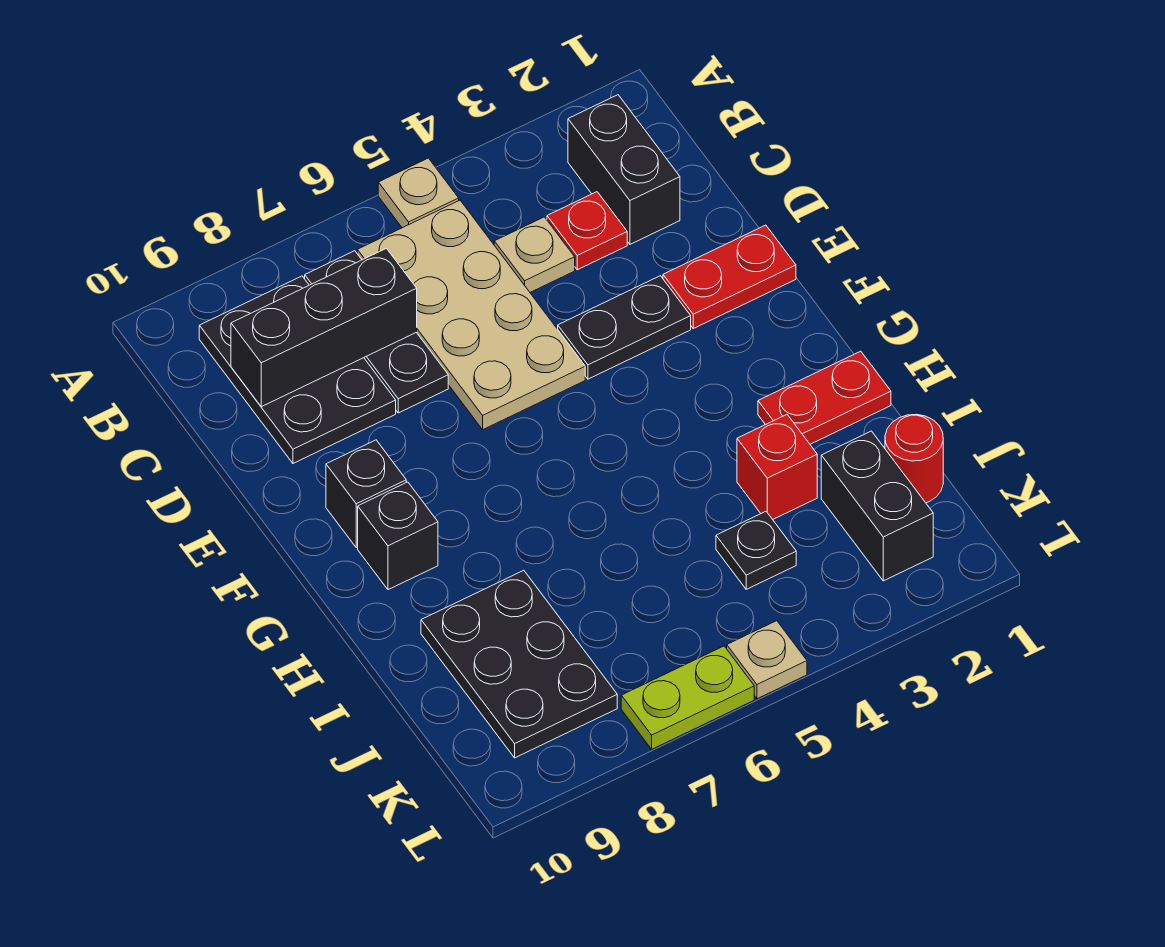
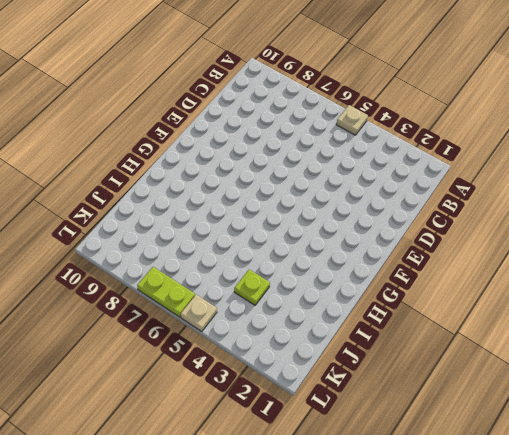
lime plate J4 level 1 -> black plate J4 level 1
none -> black brick B2:C2 level 1
none -> tan plate B5:E6 level 1
none -> black plate B7:D7 level 1

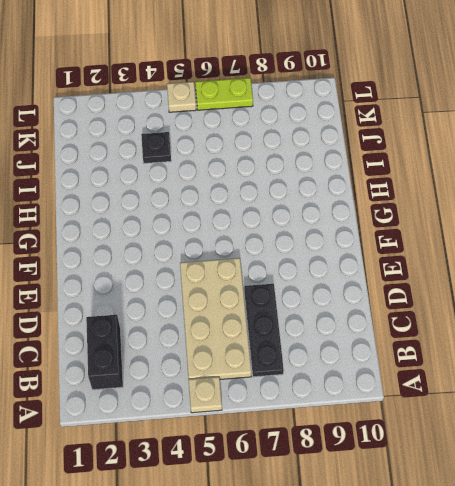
none -> black plate B8:D9 level 1
none -> red plate C3 level 1
none -> tan plate C4 level 1

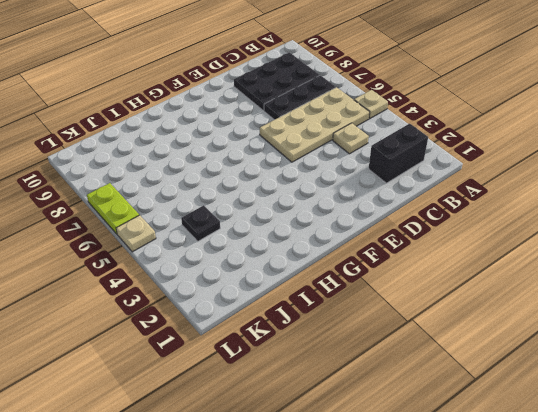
none -> red plate C3 level 1
none -> red plate E1:E2 level 1
none -> black plate E3:E4 level 1

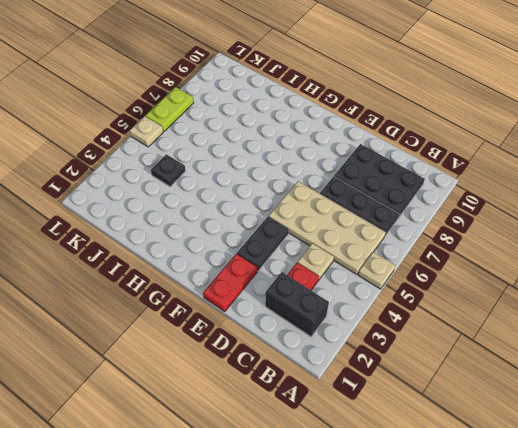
none -> black brick F9 level 1
none -> black brick G9 level 1
none -> red plate H1:H2 level 1

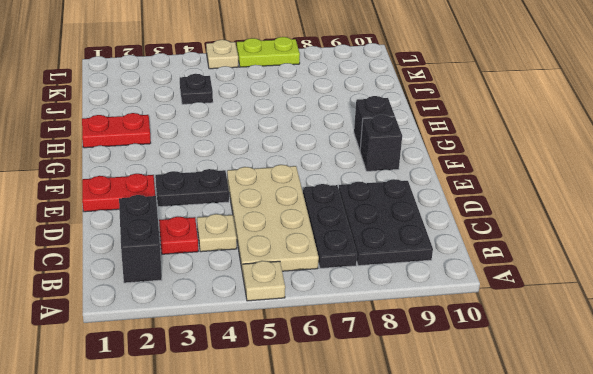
none -> red brick I3 level 1
none -> black plate I8:K9 level 1
none -> red round brick J1 level 1

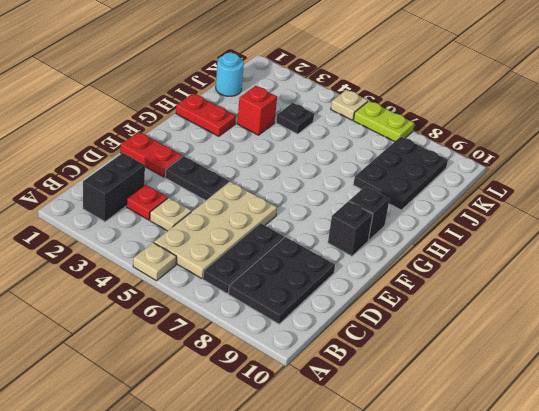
cyan round brick J1 level 1 -> red round brick J1 level 1
none -> black brick J2:K2 level 1
none -> black brick C7:C9 level 2

